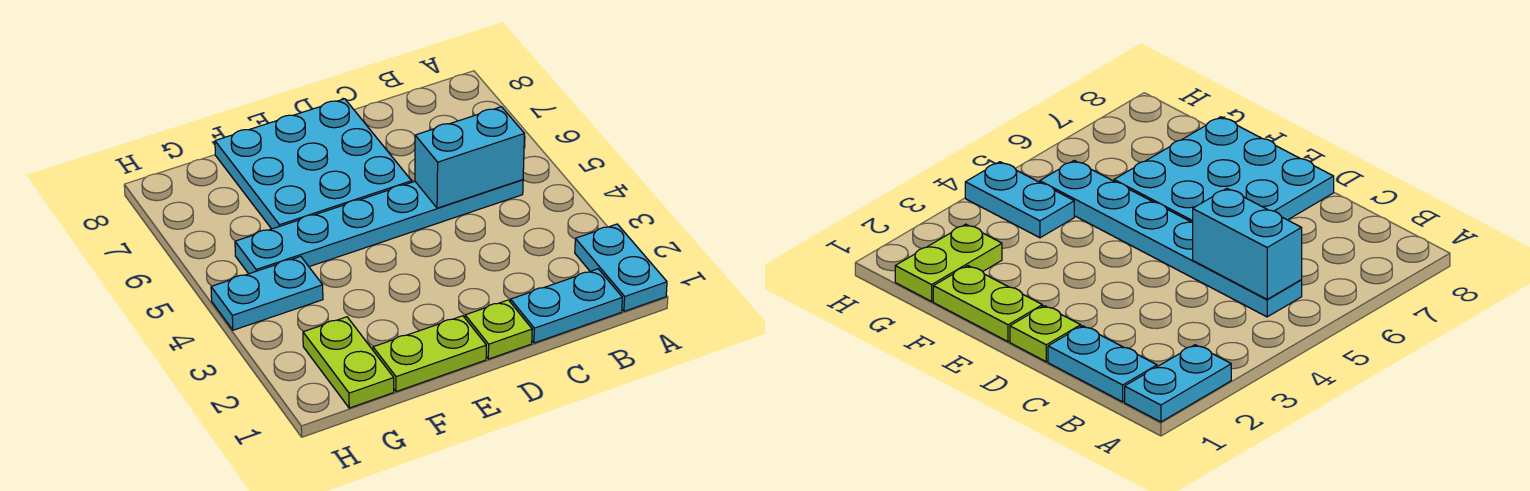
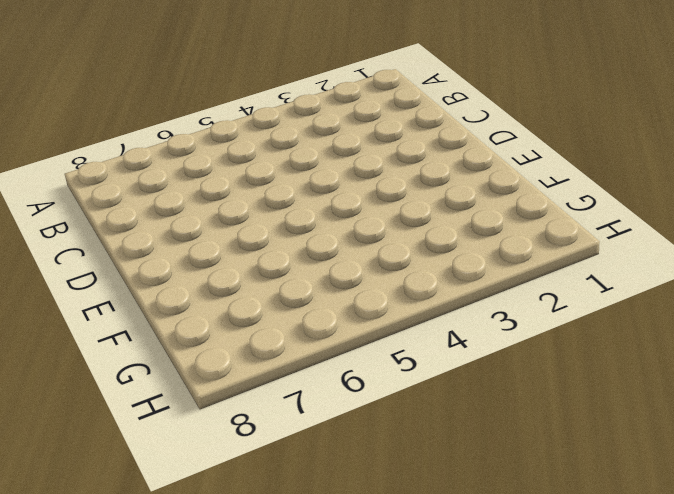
none -> cyan plate A1:A2 level 1
none -> cyan plate B1:C1 level 1

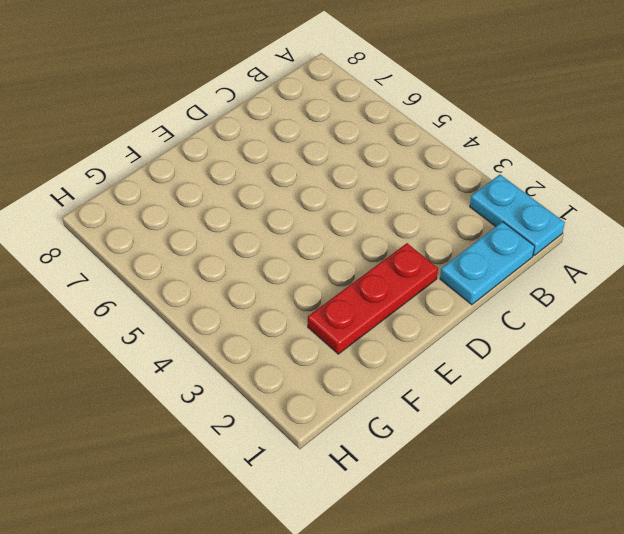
red plate D2:F2 level 1 -> none
none -> cyan plate B5:G5 level 1
none -> lime plate D1 level 1

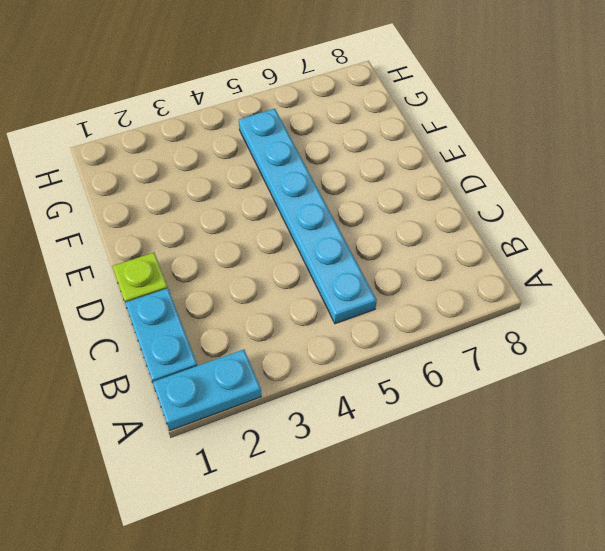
none -> cyan plate D6:F8 level 1
none -> lime plate E1:F1 level 1

